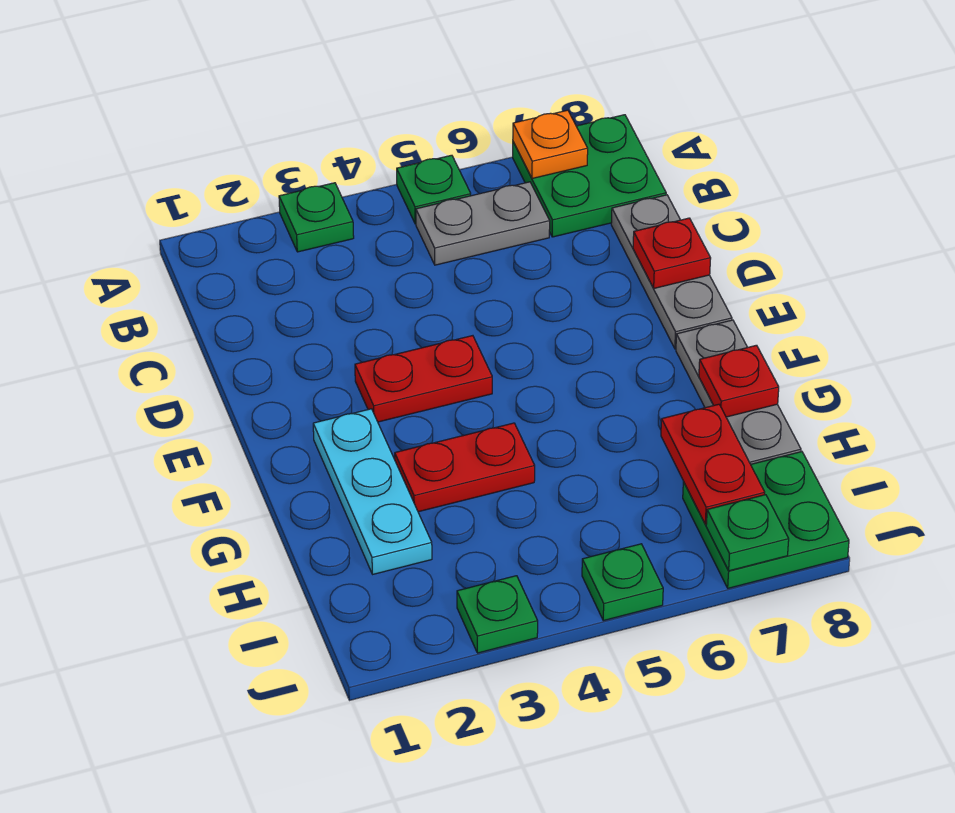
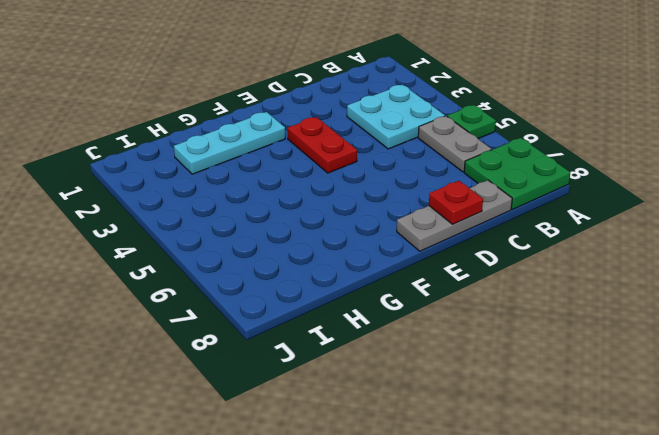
cyan plate B3:C4 level 1 -> none
none -> green plate A3 level 1
none -> grey plate F8:H8 level 1
none -> red plate G3:G4 level 1

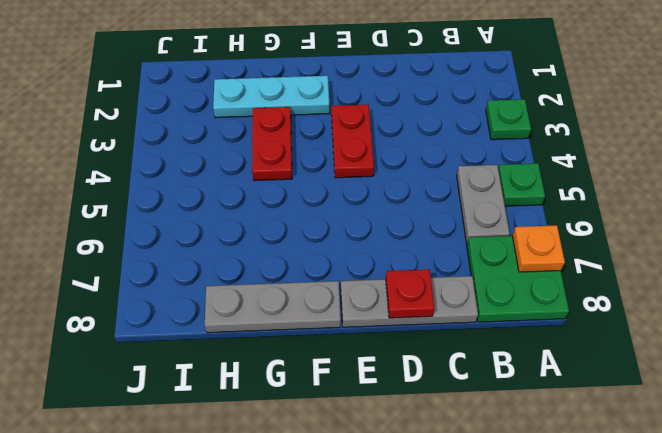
none -> green plate I7:J8 level 1
none -> green plate J3 level 1
none -> green plate J5 level 1

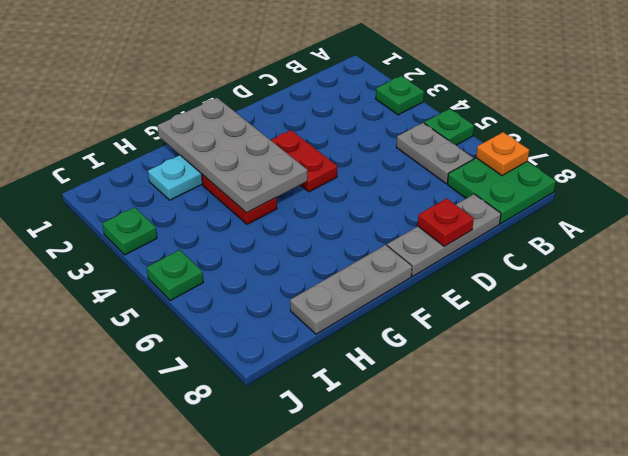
grey plate F1:G4 level 2 -> none
none -> green plate I7:J8 level 1
none -> red plate G8 level 2
none -> red plate H7:I7 level 2

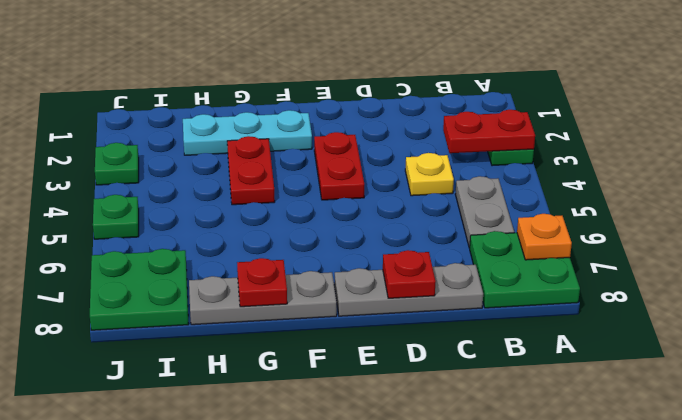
red plate A3:B3 level 2 -> red plate H7:I7 level 2
yellow plate C4 level 1 -> none
none -> green plate A5 level 1
none -> green plate J7 level 2

